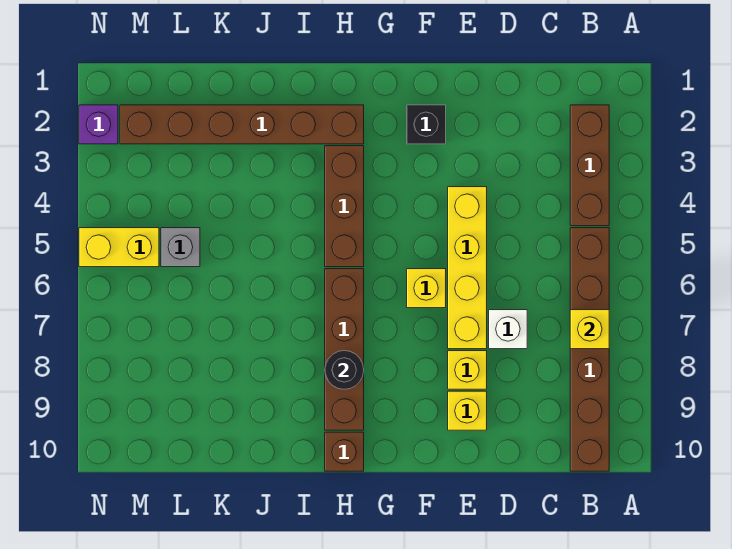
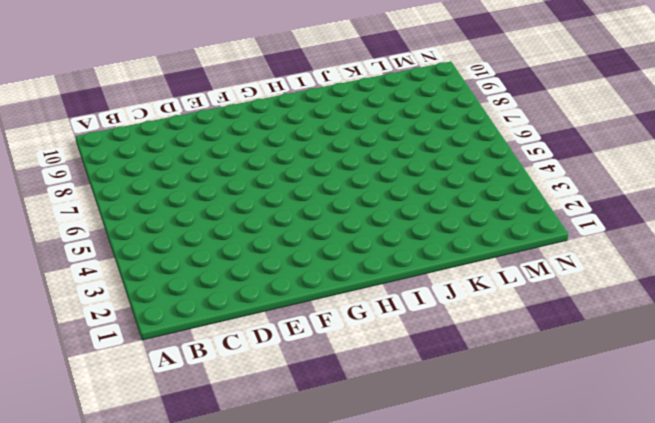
none -> brown brick B2:B4 level 1
none -> brown brick B5:B10 level 1
none -> white brick D7 level 1

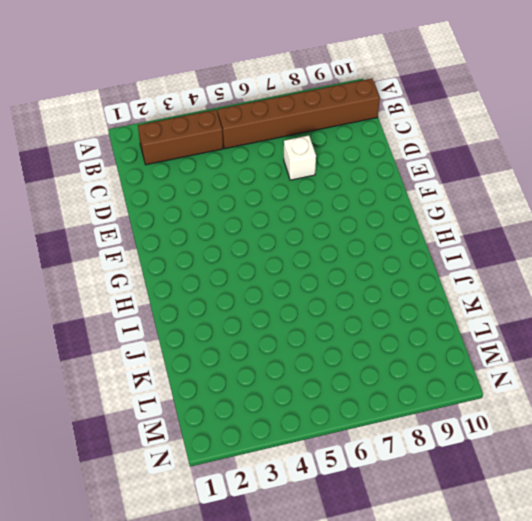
none -> yellow brick E4:E7 level 1
none -> yellow brick E8 level 1
none -> yellow brick E9 level 1

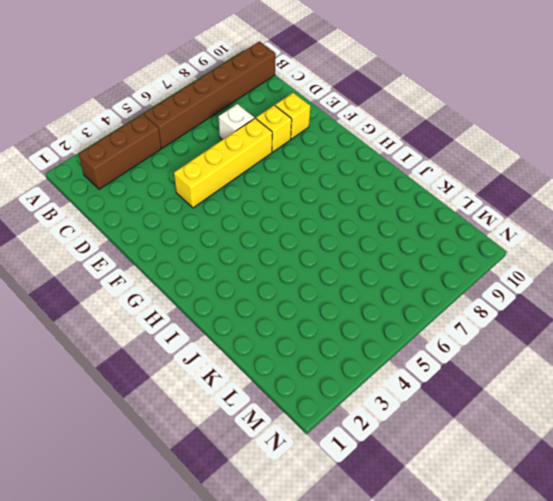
none -> black brick F2 level 1
none -> yellow brick F6 level 1
none -> brown brick H2:M2 level 1

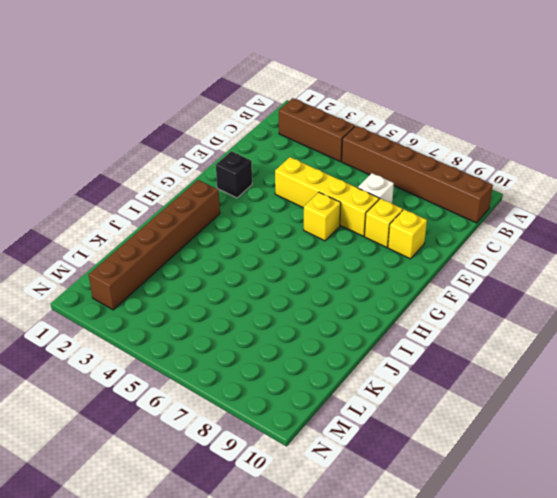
none -> brown brick H3:H5 level 1
none -> brown brick H6:H9 level 1
none -> brown brick H10 level 1

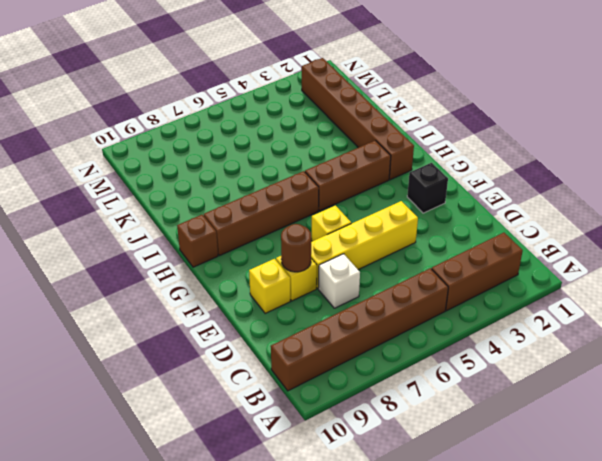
brown round brick E8 level 2 -> none
none -> grey brick L5 level 1
none -> yellow brick M5:N5 level 1
none -> purple brick N2 level 1

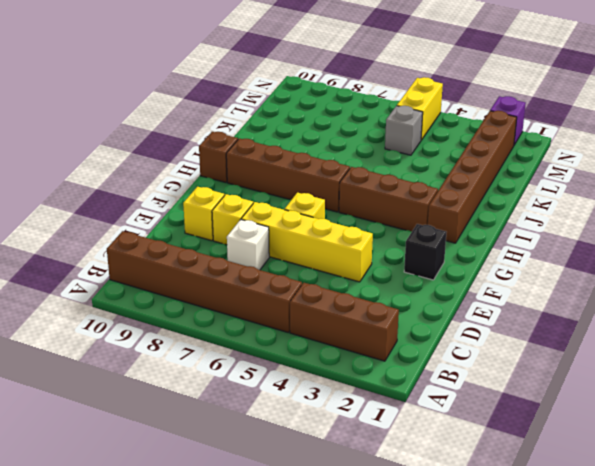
none -> yellow brick B7 level 2
none -> black round brick H8 level 2

